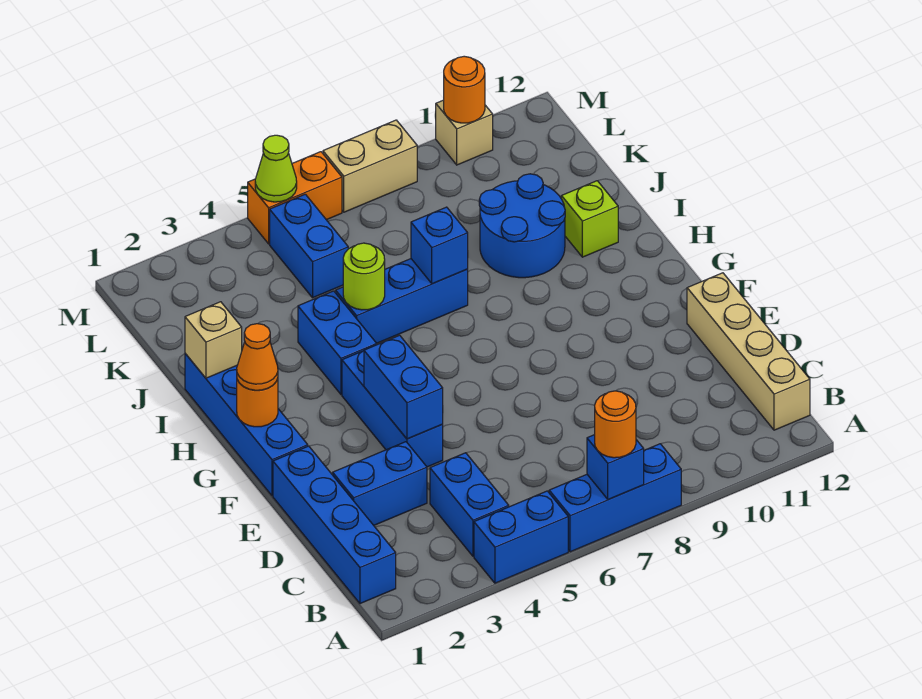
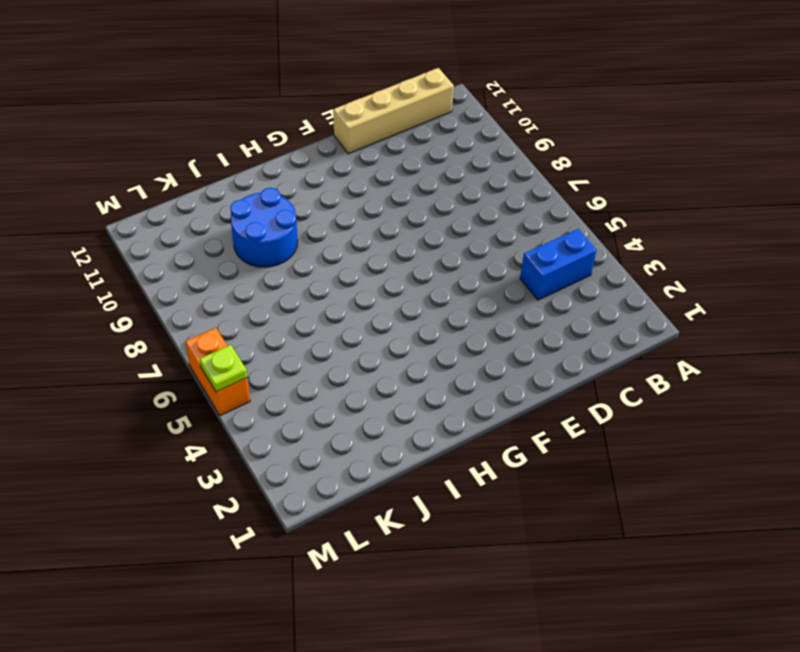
lime plate M5 level 2 -> lime cone M5 level 2
none -> blue brick A4:A5 level 1
none -> blue brick A6:A8 level 1
none -> blue brick B1:E1 level 1

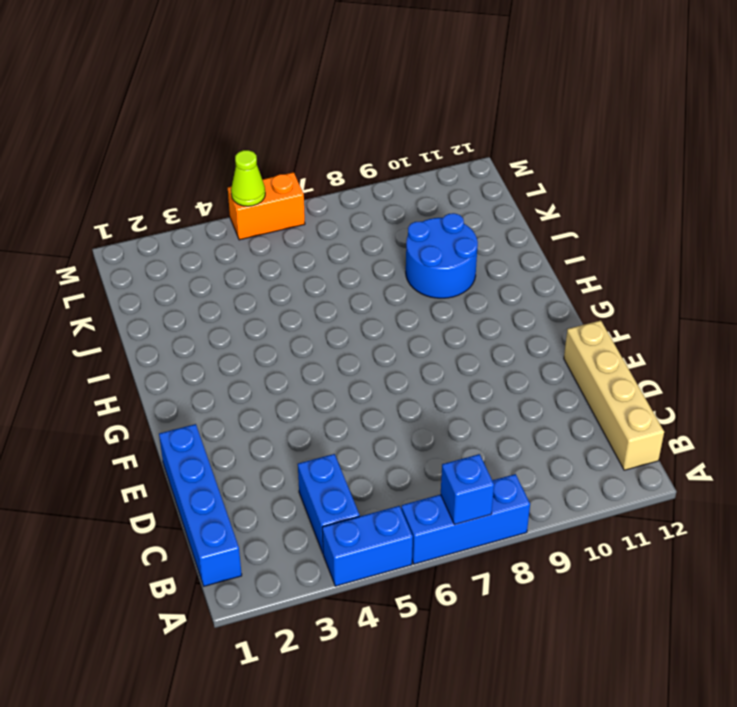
none -> blue brick D2:D3 level 1
none -> blue brick E4:G4 level 1
none -> blue brick F1:I1 level 1

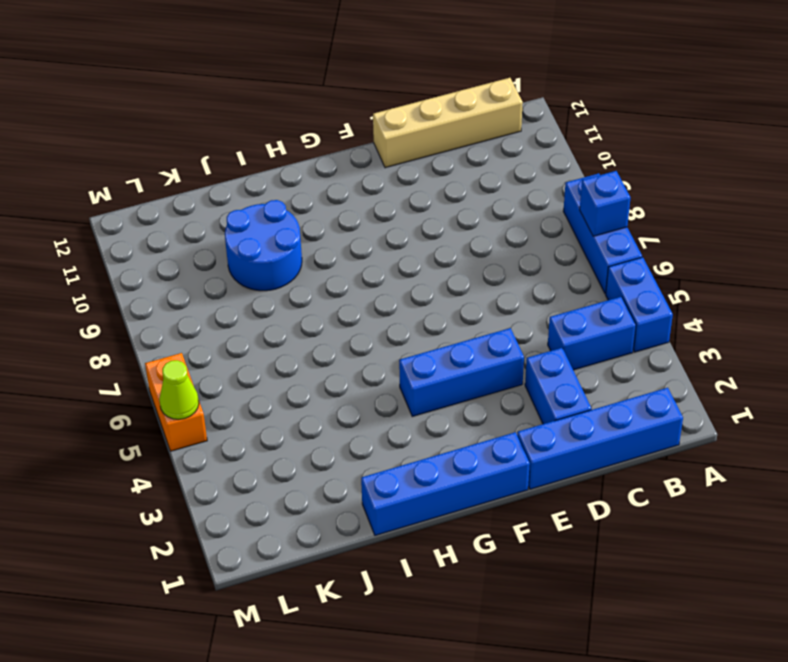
none -> blue brick H4:I4 level 1
none -> blue brick I5:I7 level 1
none -> lime brick I11 level 1

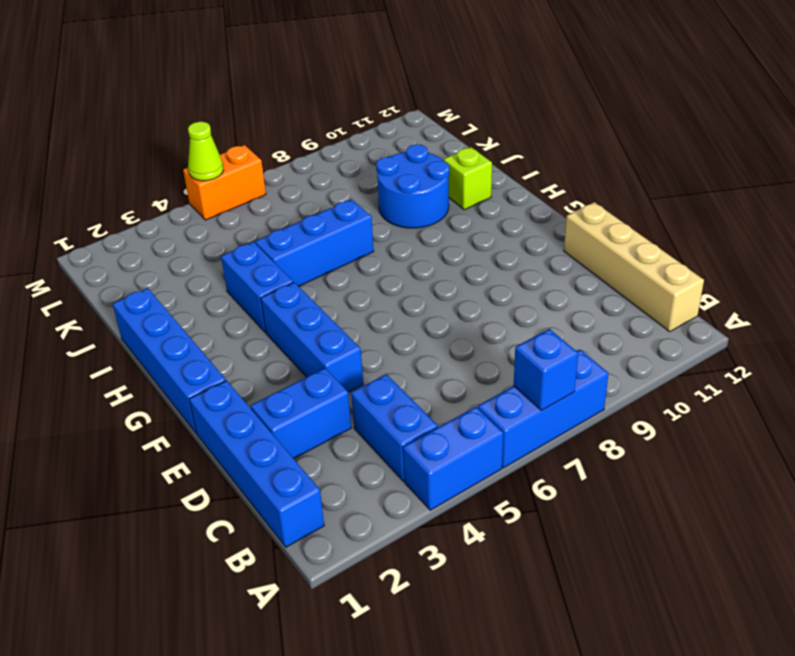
none -> blue brick K5:L5 level 1
none -> tan brick M7:M8 level 1
none -> tan brick M10 level 1

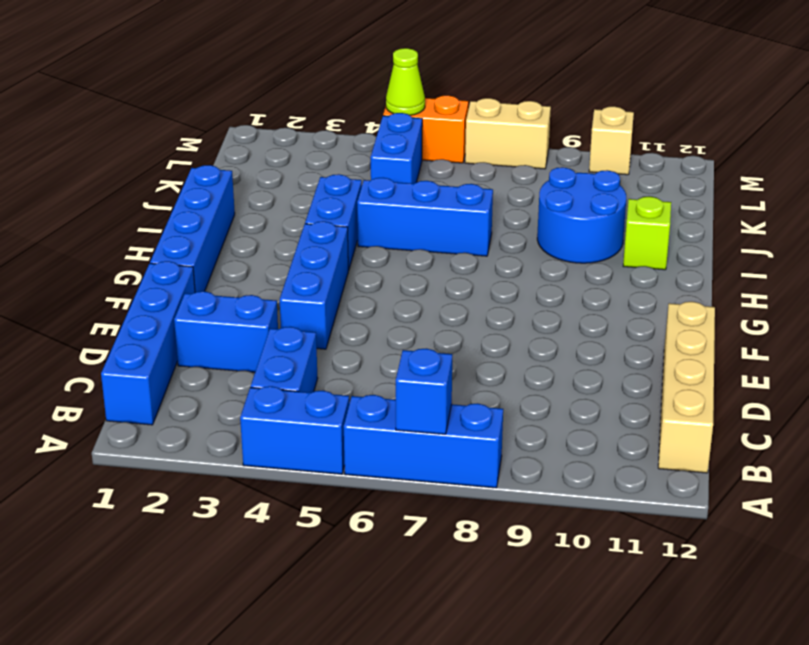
none -> blue brick E4:F4 level 2
none -> orange round brick G1 level 2
none -> tan brick I1 level 2

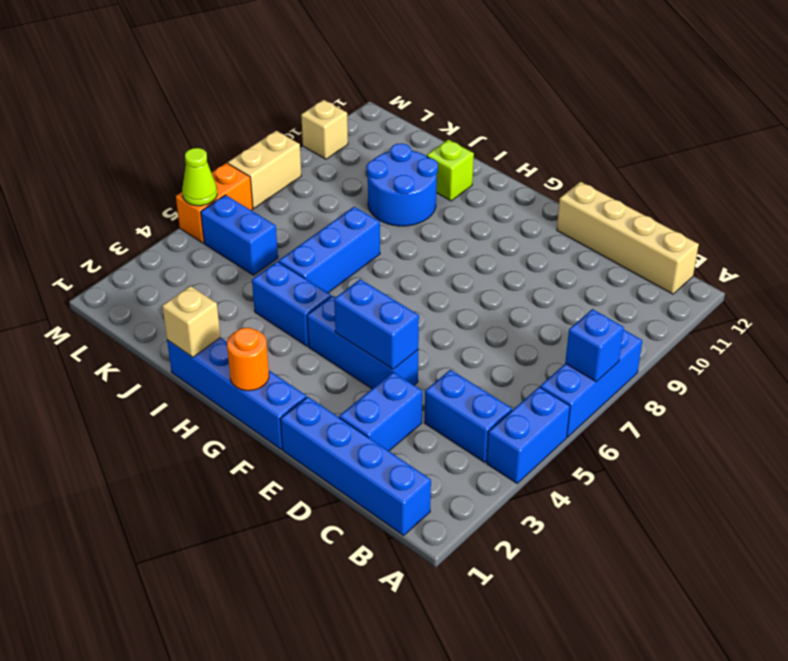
none -> lime round brick I5 level 2
none -> blue brick I7 level 2
none -> orange round brick M10 level 2

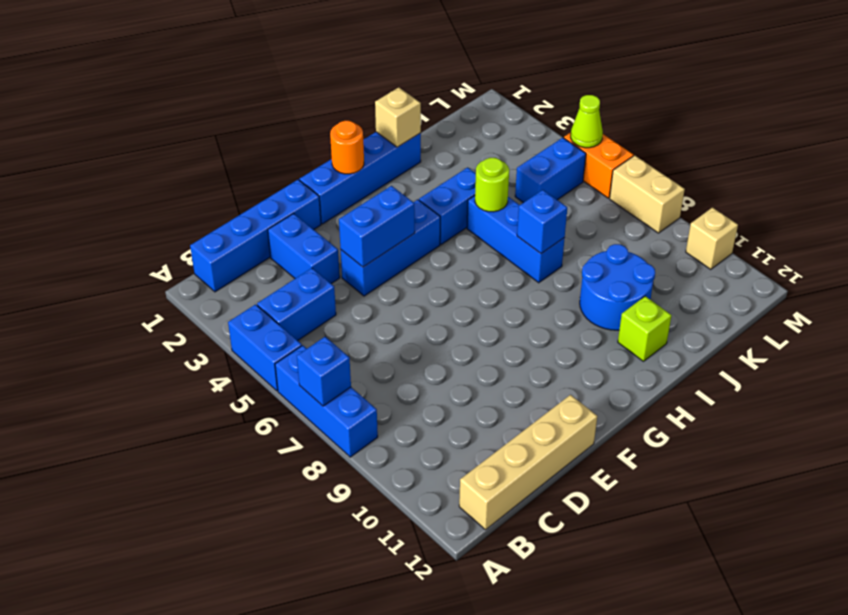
none -> orange round brick M10 level 2
none -> orange round brick A7 level 3
none -> orange cone G1 level 3

